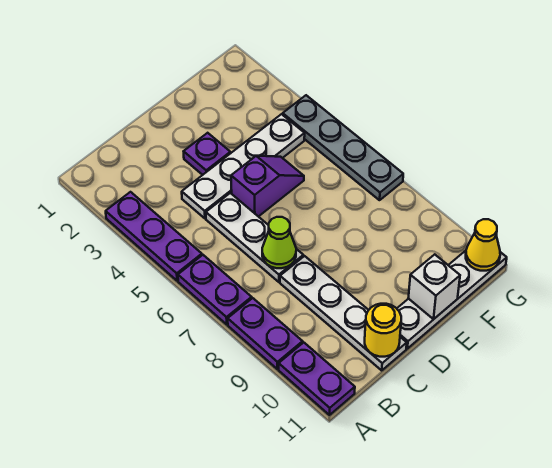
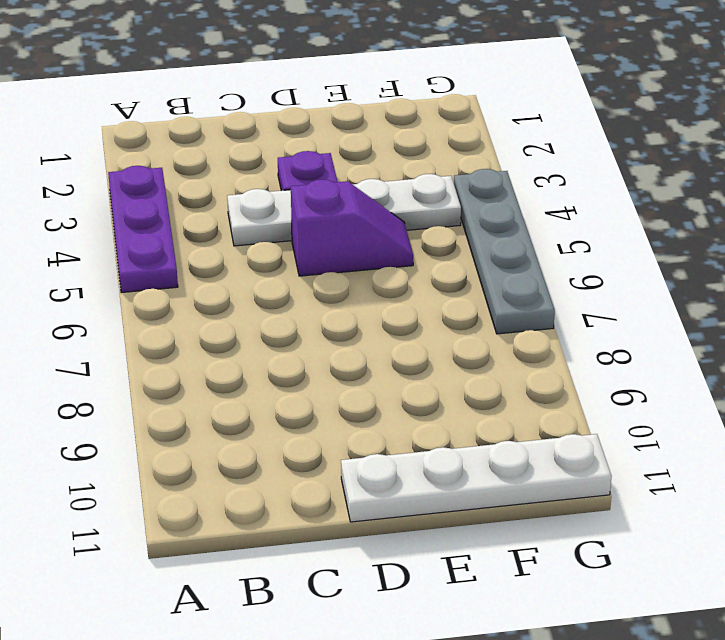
none -> purple plate A6:A7 level 1
none -> purple plate A8:A9 level 1
none -> purple plate A10:A11 level 1

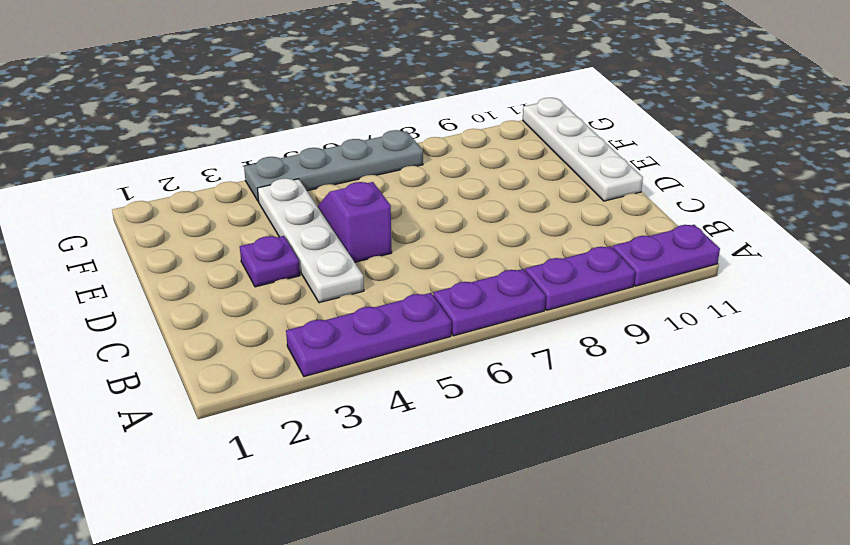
none -> white plate C5:C7 level 1
none -> white plate C8:C11 level 1
none -> lime cone C7 level 2

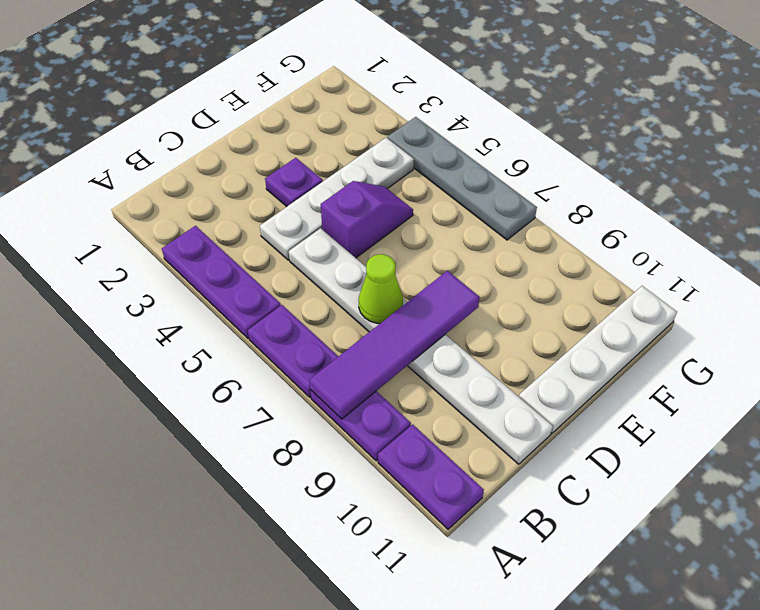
purple tile A8:D8 level 2 -> none
none -> yellow round brick C11 level 2
none -> white brick E11 level 2
none -> yellow cone G11 level 2

